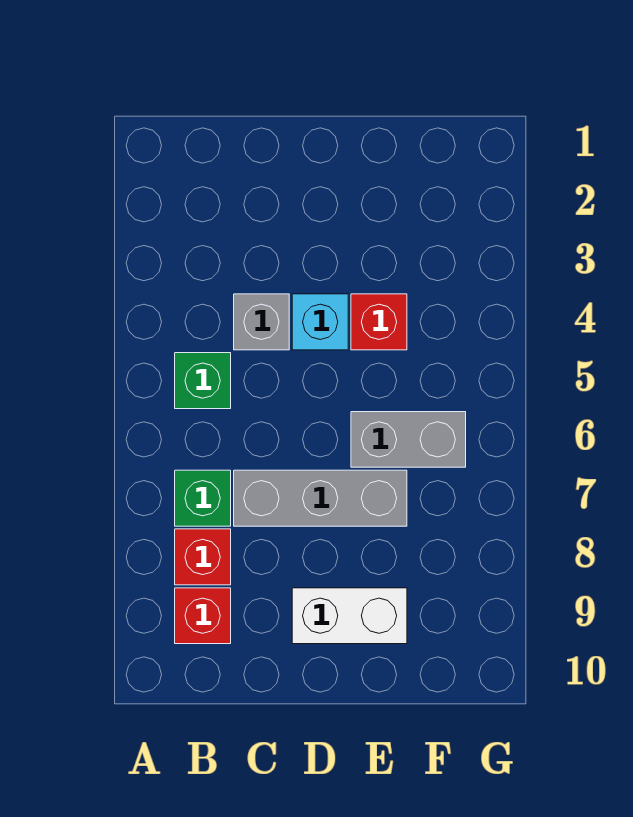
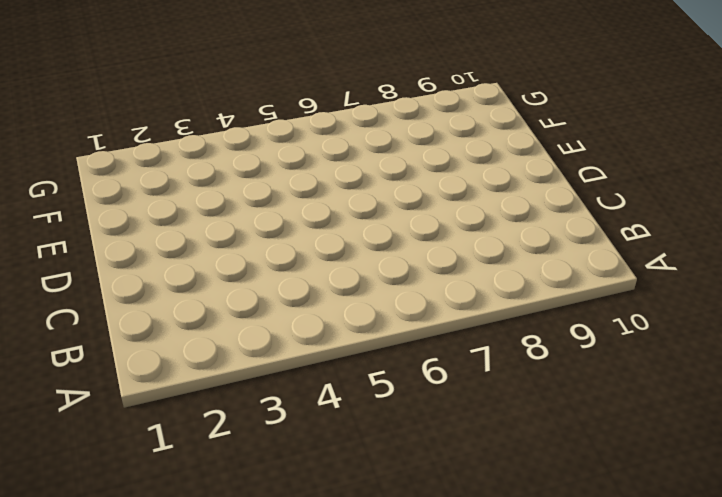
none -> green brick B5 level 1
none -> green brick B7 level 1

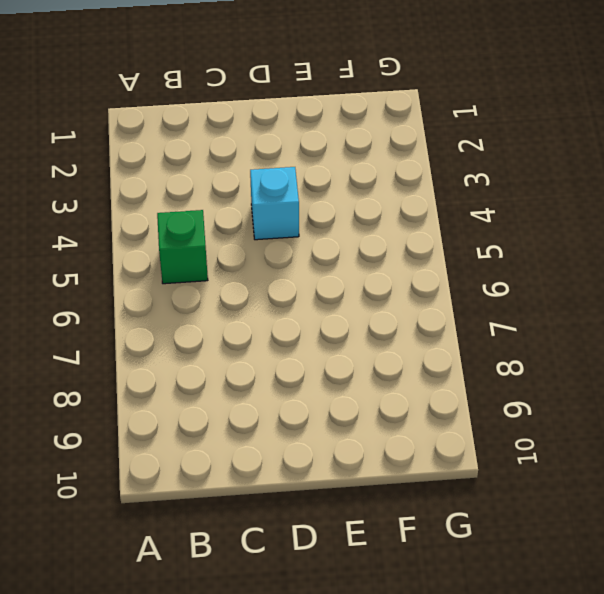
none -> green brick B7 level 1
none -> red brick B8 level 1

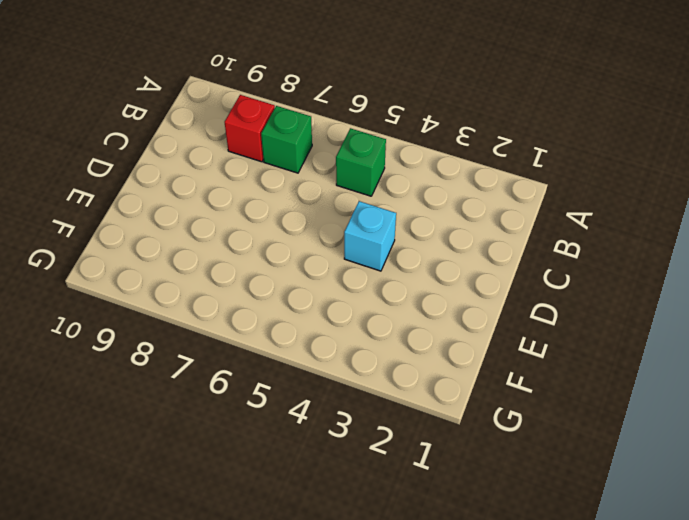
none -> red brick B9 level 1
none -> grey brick C4 level 1

